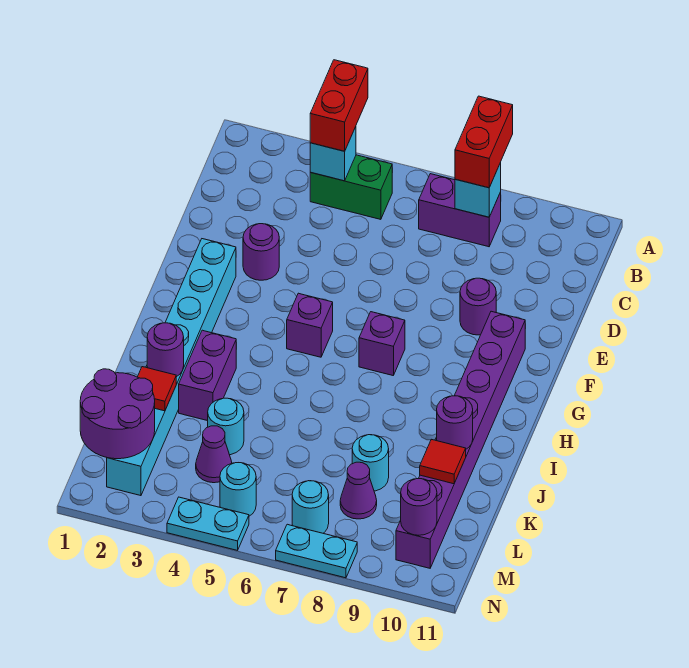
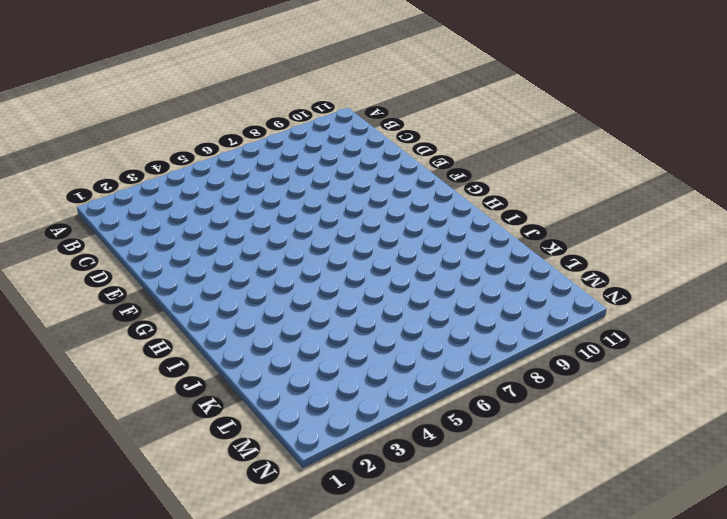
none -> green brick B4:B5 level 1
none -> purple brick B7:B8 level 1
none -> purple round brick E3 level 1

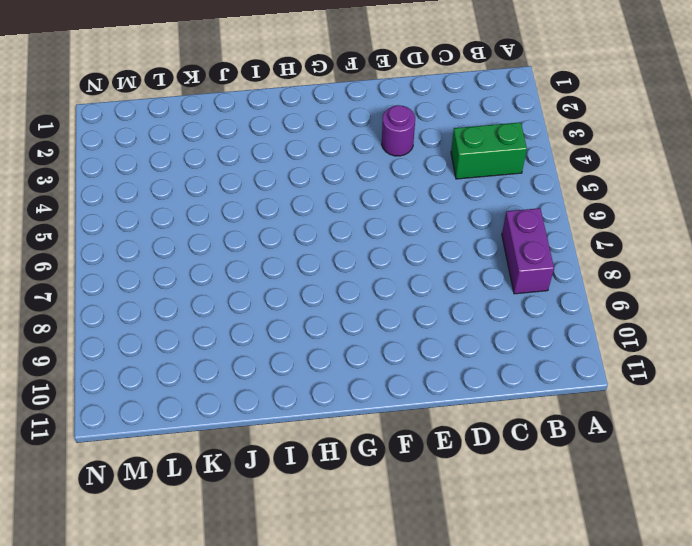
green brick B4:C4 level 1 -> green brick B4:B5 level 1
none -> purple round brick E9 level 1
none -> cyan brick F2:M2 level 1
none -> purple brick F10:M10 level 1

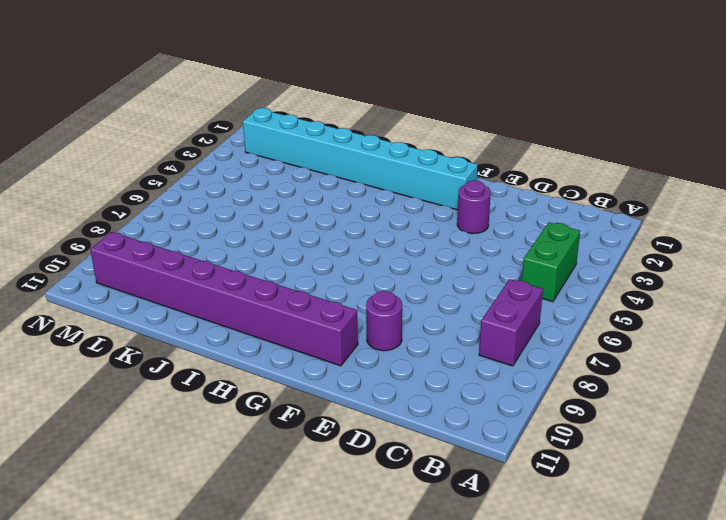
none -> purple brick G5 level 1
none -> purple brick G7 level 1
none -> purple brick I3:J3 level 1

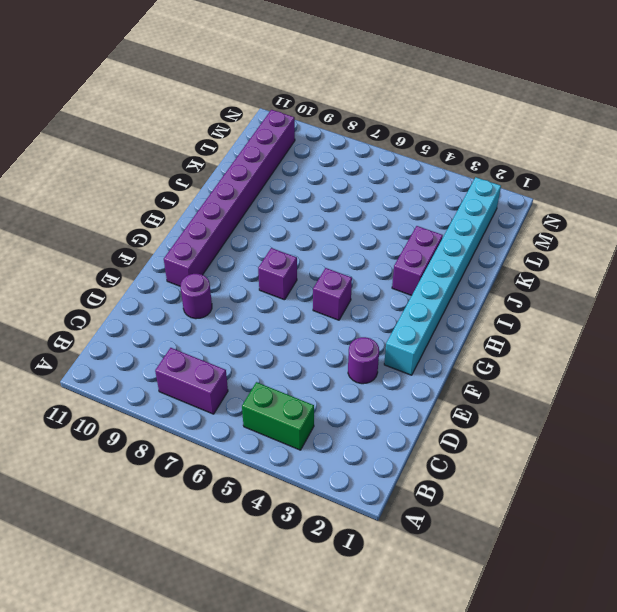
none -> cyan round brick K4 level 1
none -> cyan round brick K8 level 1
none -> purple cone L4 level 1

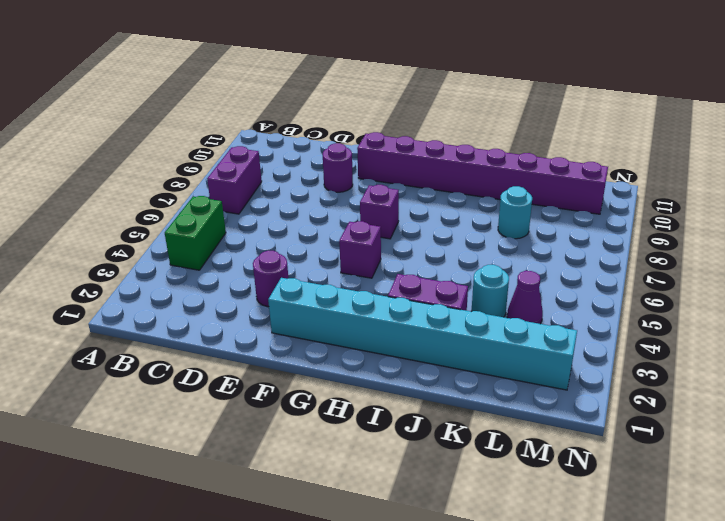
none -> purple cone L8 level 1
none -> cyan round brick M5 level 1
none -> cyan round brick M7 level 1

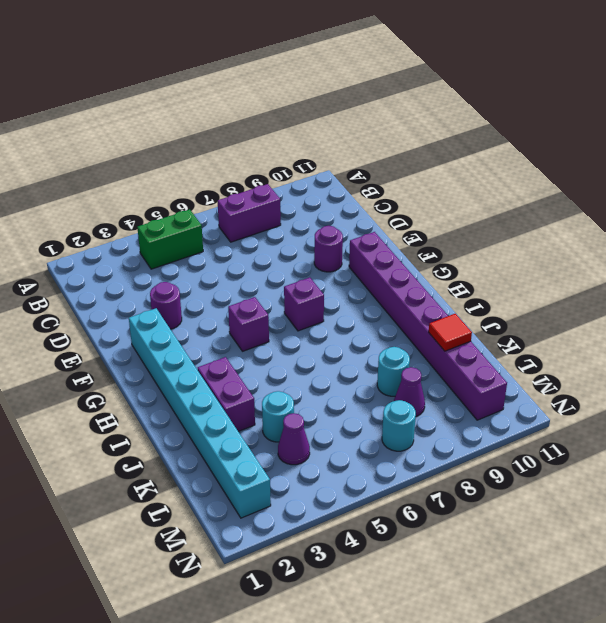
none -> cyan round brick M5 level 1
none -> cyan plate N4:N5 level 1
none -> cyan plate N7:N8 level 1

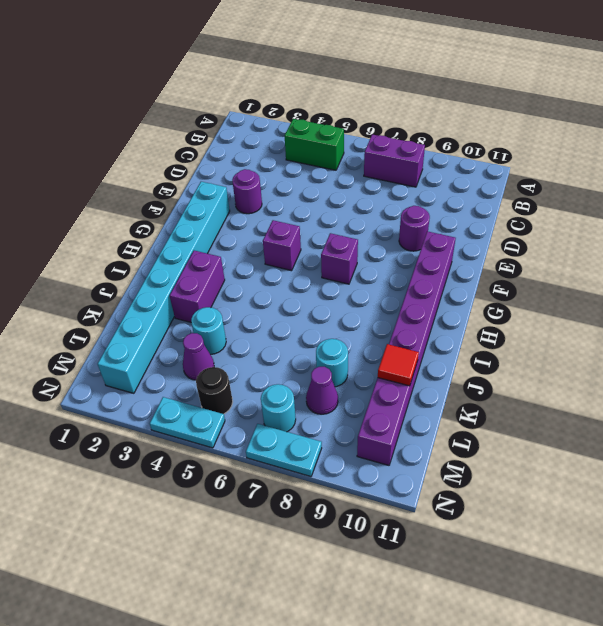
black round brick M5 level 1 -> cyan round brick M5 level 1
none -> cyan brick B4 level 2
none -> cyan brick B8 level 2
none -> purple round brick J2 level 2

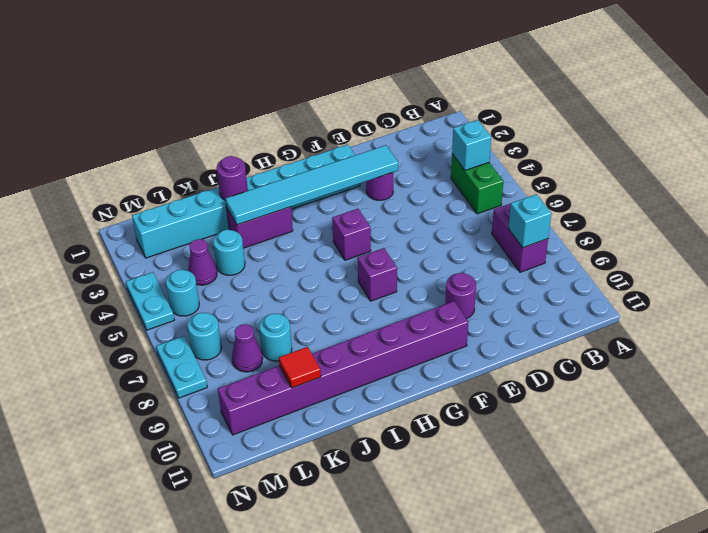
cyan tile E3:J3 level 2 -> none
none -> purple round brick J10 level 2
none -> red tile K2 level 2
none -> purple round brick L1:M2 level 2

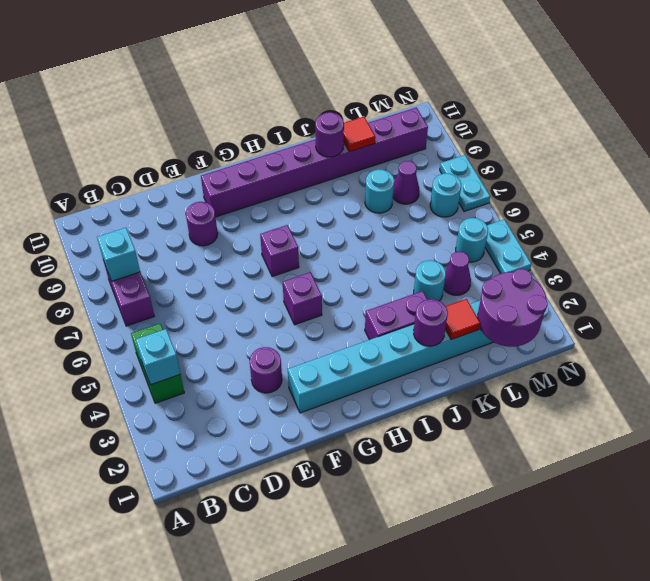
none -> purple round brick M10 level 2
none -> red brick A4:B4 level 3
none -> red brick A8:B8 level 3

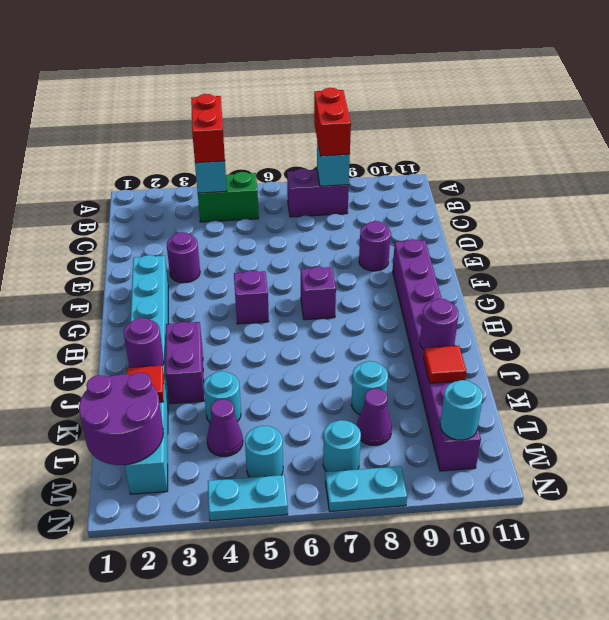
cyan round brick M10 level 2 -> purple round brick M10 level 2

